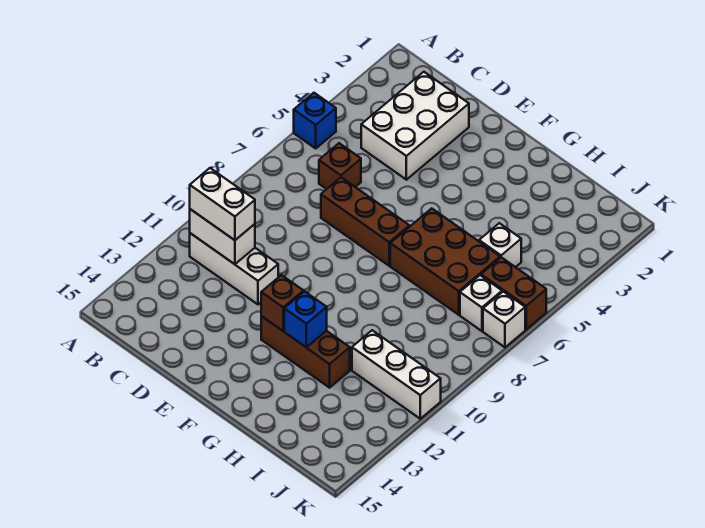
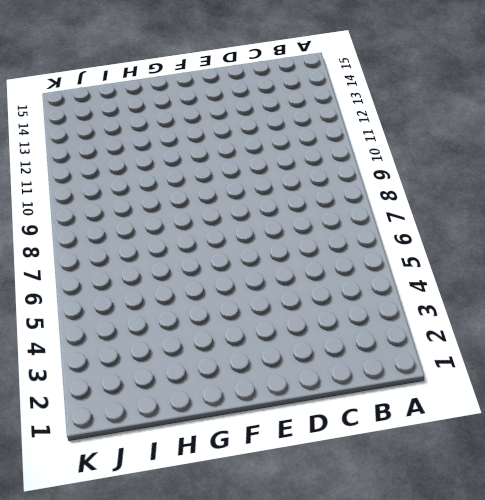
none -> blue brick A5 level 1
none -> white brick B11:D11 level 1
none -> white brick C2:D4 level 1

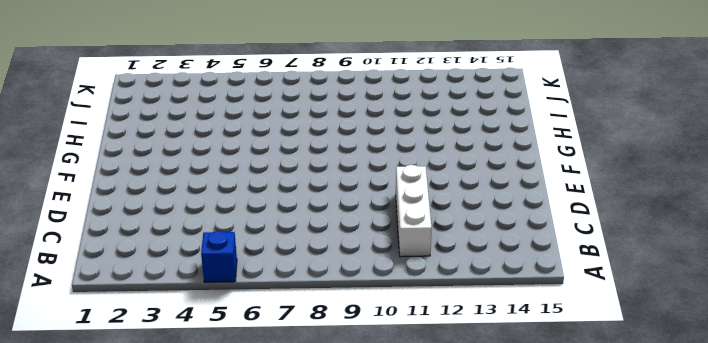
none -> white brick C2:D4 level 1
none -> brown brick C6 level 1
none -> brown brick D7:F7 level 1

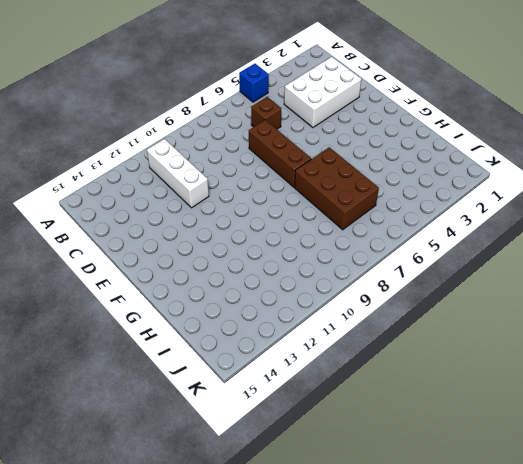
none -> brown brick F12:H12 level 1
none -> white brick I5 level 1
none -> white brick I11:K11 level 1

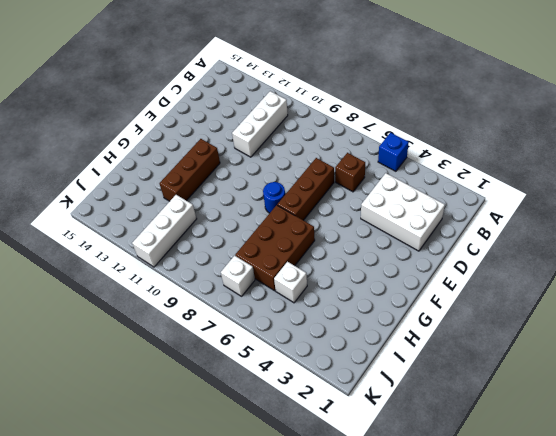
blue round brick F8 level 1 -> none
none -> brown brick J6:K6 level 1
none -> white brick K7 level 1
none -> white brick B11:C11 level 2

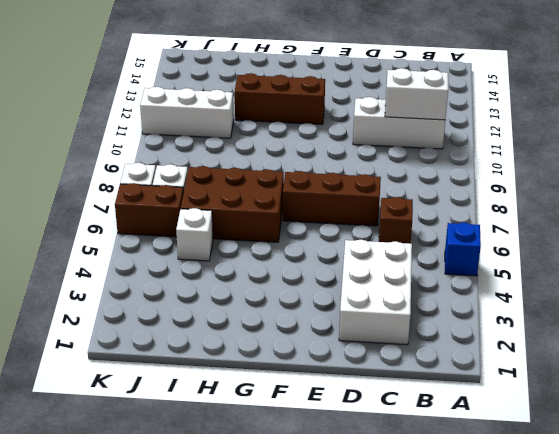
none -> brown brick F12 level 2
none -> blue brick G12 level 2
none -> white brick B11:C11 level 3

